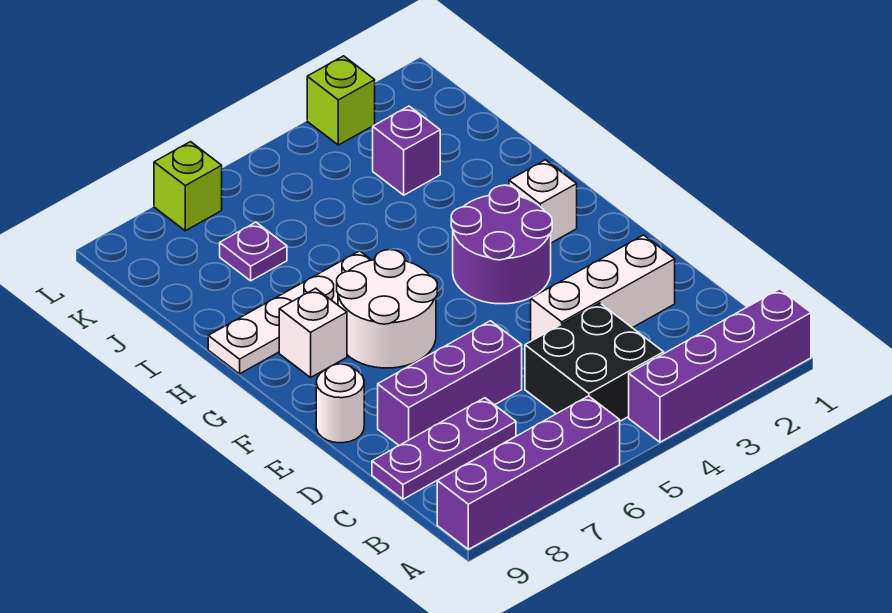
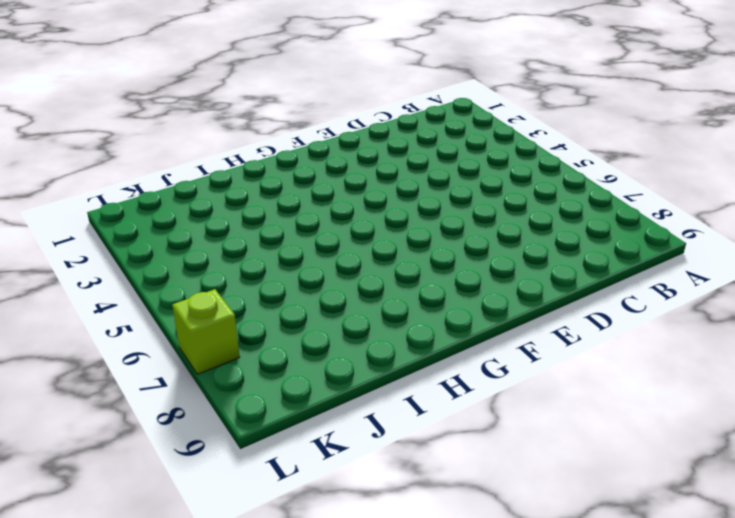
none -> purple brick A1:A4 level 1
none -> purple brick A6:A9 level 1
none -> black brick B4:C5 level 1

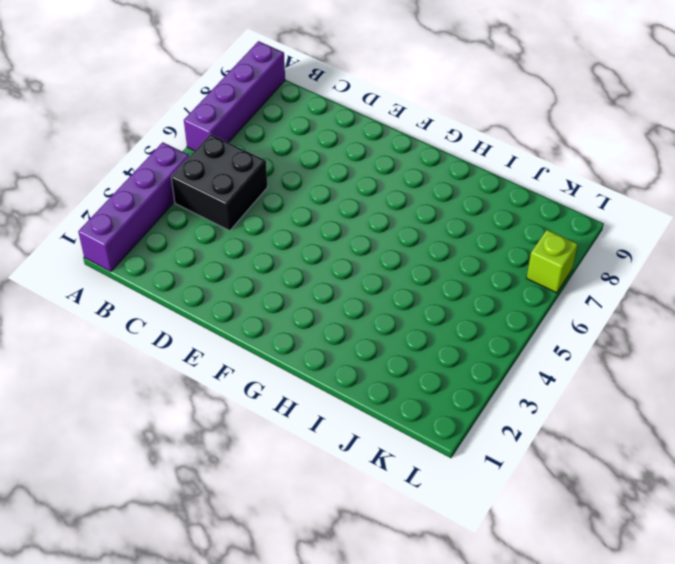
none -> purple plate C7:C9 level 1
none -> white brick D2:D4 level 1
none -> purple brick D6:D8 level 1

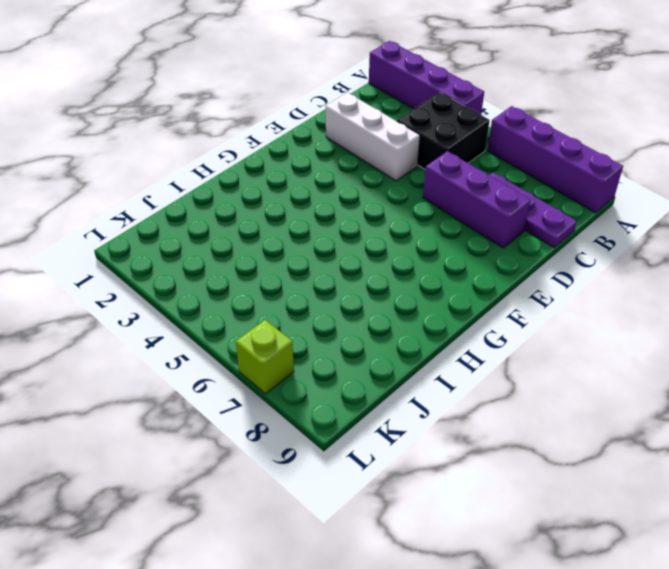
none -> white round brick E9 level 1
none -> purple round brick F3:G4 level 1
none -> white round brick F6:G7 level 1

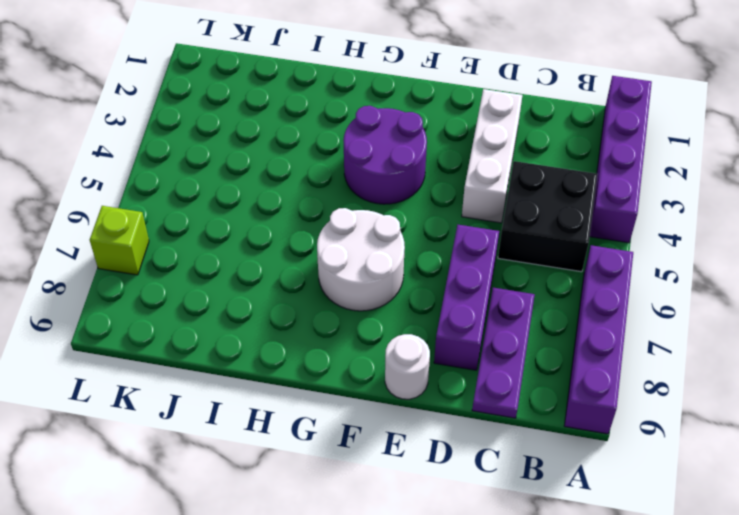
none -> white brick G2 level 1
none -> white brick G8 level 1
none -> white plate H6:H9 level 1

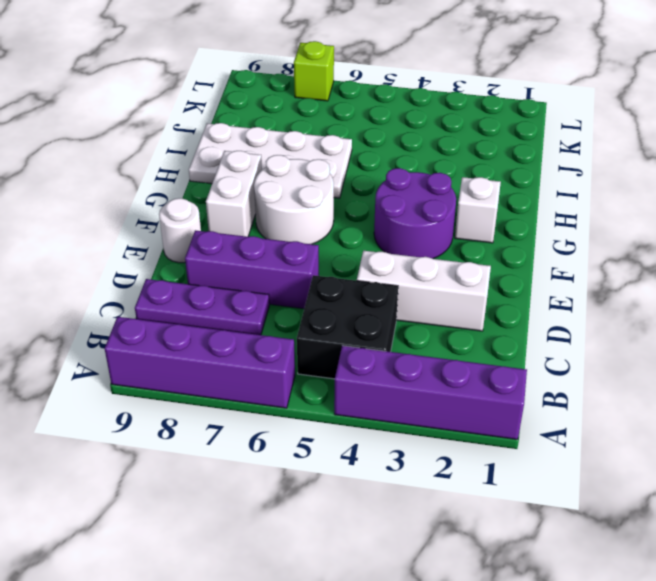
white brick F8:G8 level 1 -> white brick G8 level 1
white plate H6:I9 level 1 -> white plate H6:H9 level 1
none -> purple brick J3 level 1
none -> purple plate J7 level 1
none -> lime brick L3 level 1

